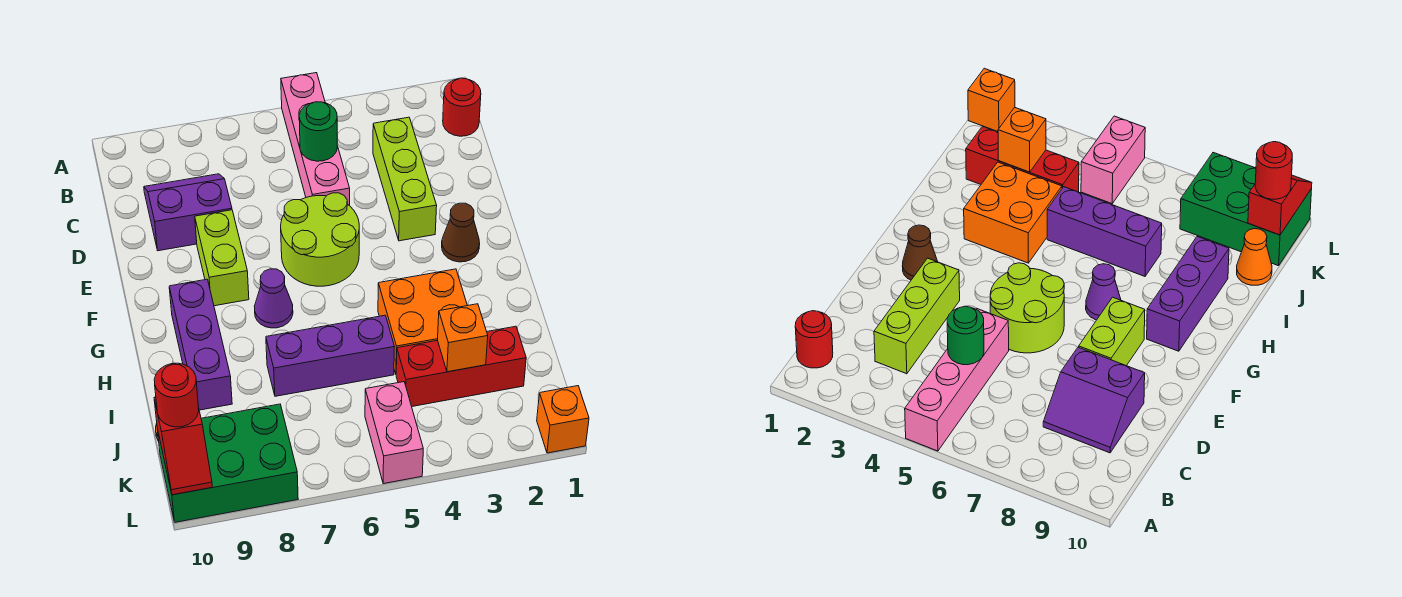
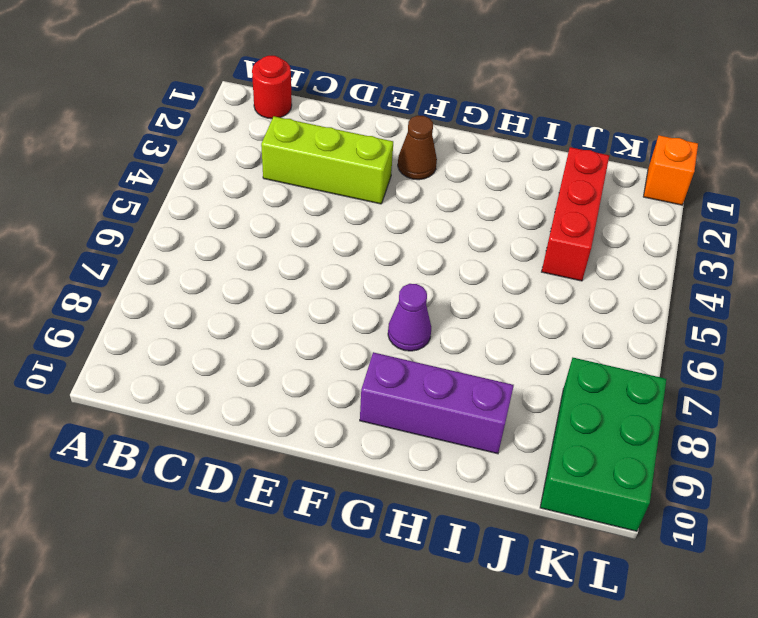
none -> pink brick A5:D5 level 1
none -> purple slope C8:D9 level 1 top D
none -> lime round brick E5:F6 level 1

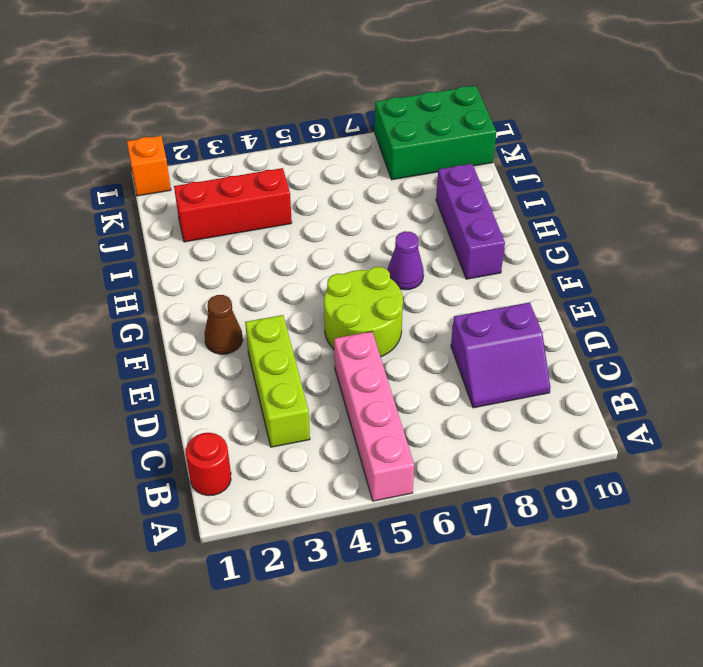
none -> lime brick E8:F8 level 1
none -> orange brick H3:I4 level 1
none -> purple brick I5:I7 level 1

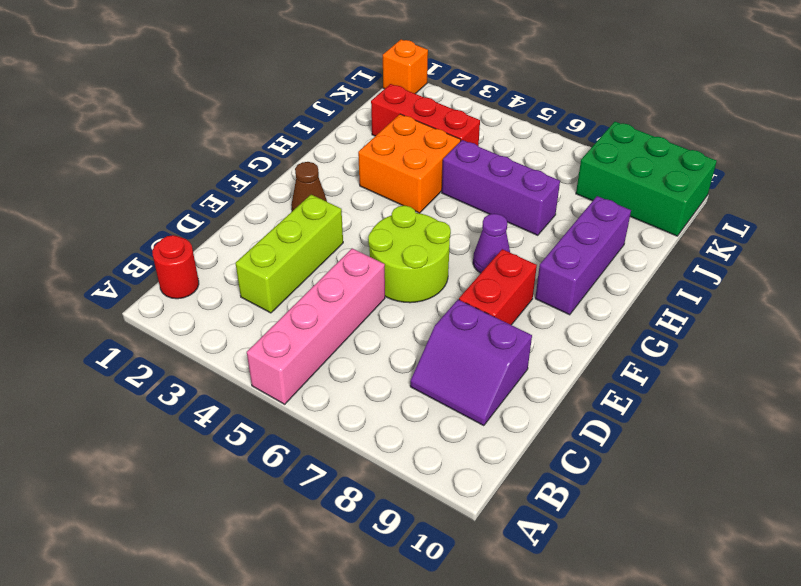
red brick E8:F8 level 1 -> lime brick E8:F8 level 1
none -> orange cone J10 level 1
none -> pink brick K5:L5 level 1
none -> green round brick C5 level 2

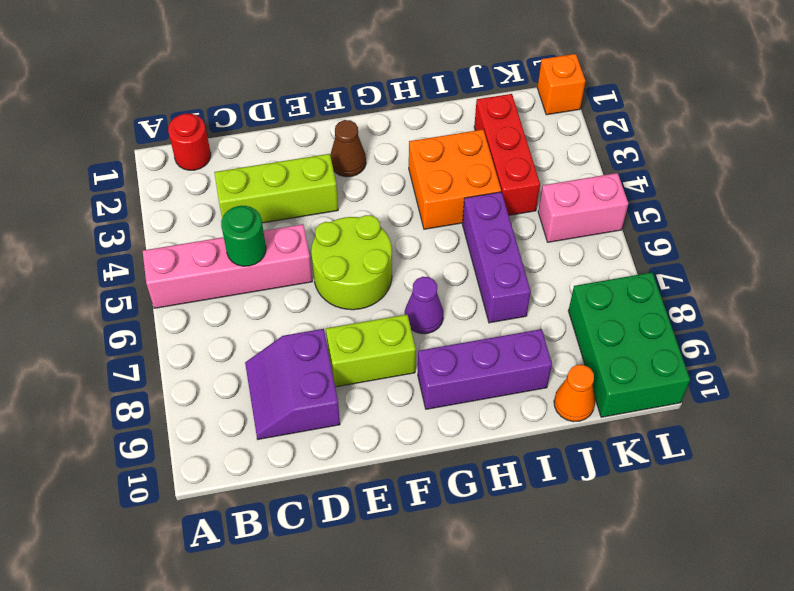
none -> orange brick J3 level 2
none -> red slope K10:L10 level 2 top K
none -> red round brick K10 level 3

